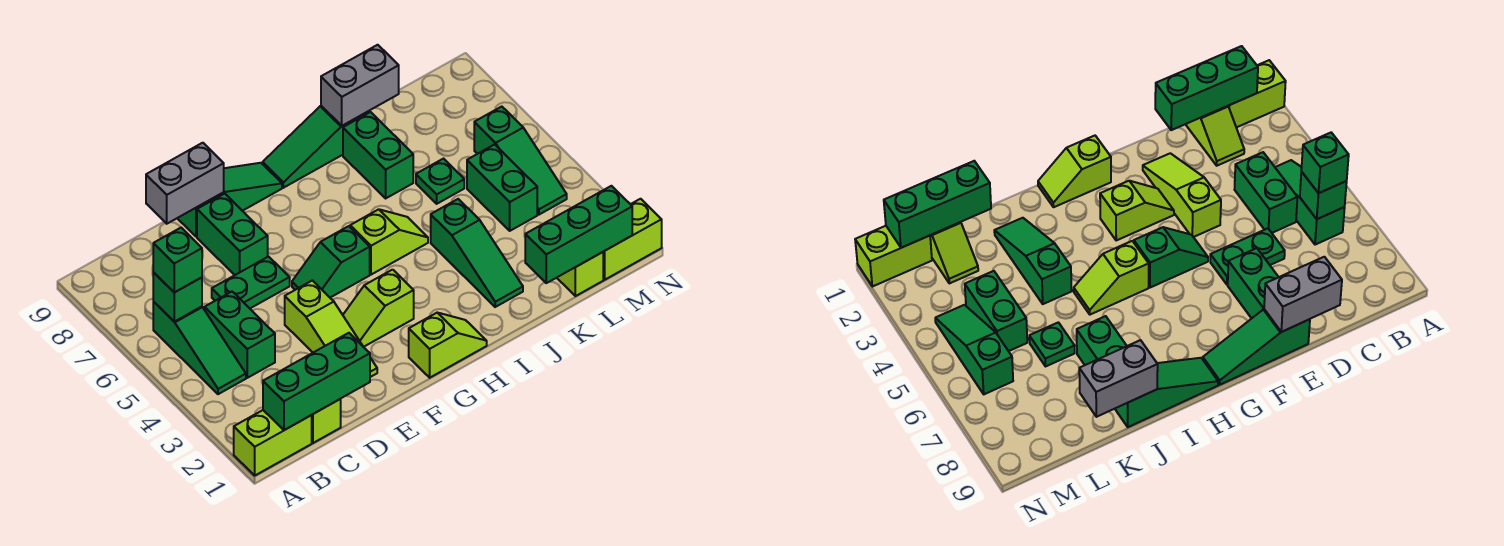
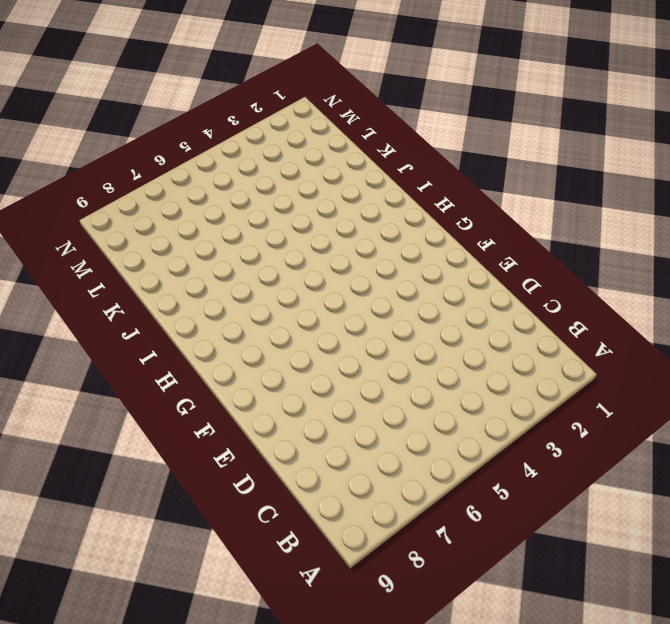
none -> lime brick A1:B1 level 1
none -> green slope B4:B6 level 1 top 6
none -> lime slope C1:C2 level 1 top 1

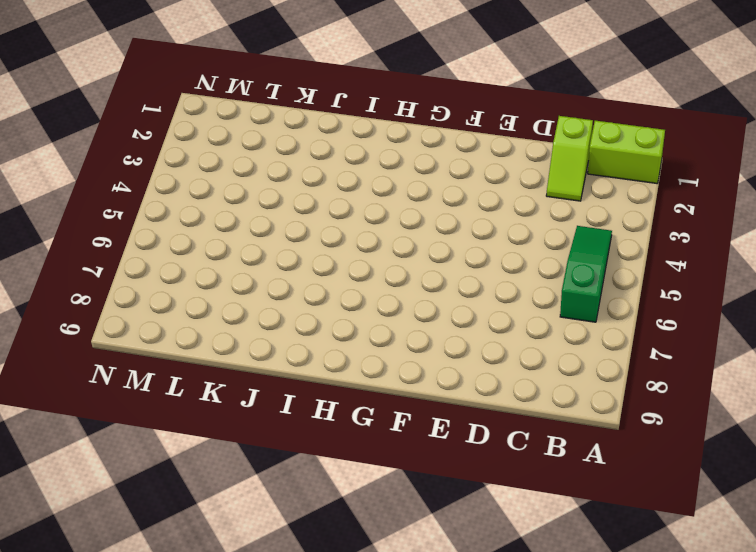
none -> green brick C4:C5 level 1
none -> green plate D6:E6 level 1
none -> lime slope E2:E4 level 1 top 4

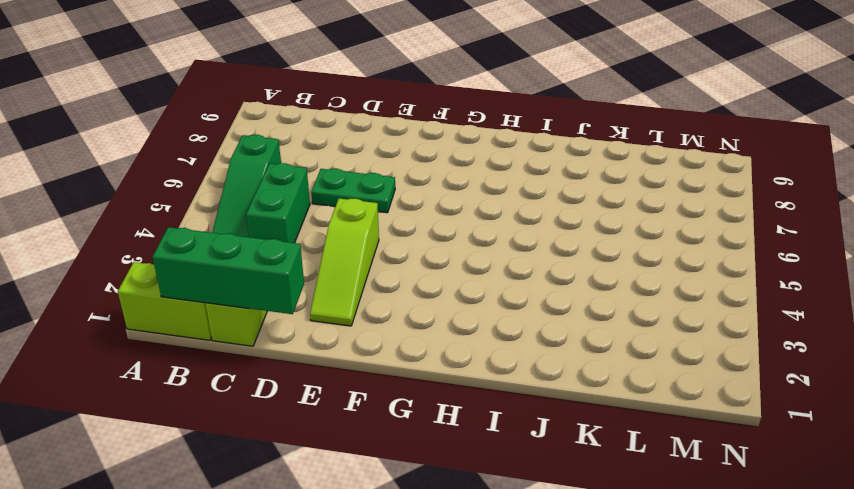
none -> green brick E7:E8 level 1
none -> green slope E9:G9 level 1 top E
none -> lime slope F3:G3 level 1 top G

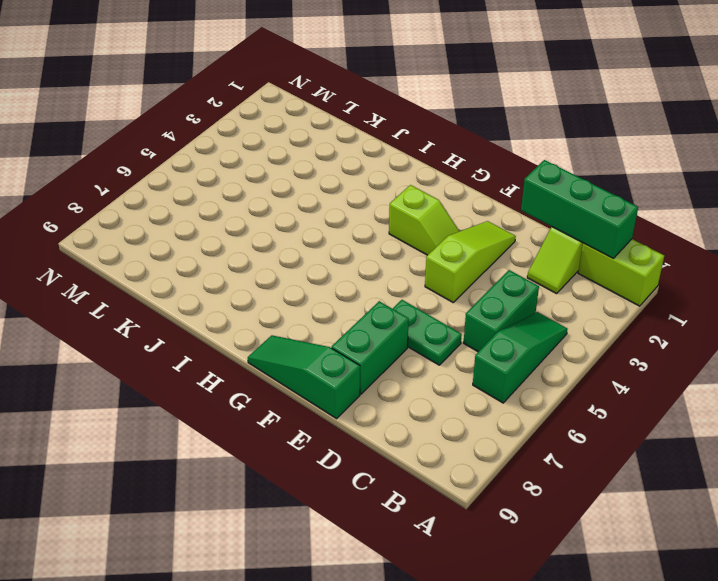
none -> green slope F5:G5 level 1 top G
none -> lime slope G1:H1 level 1 top G
none -> lime slope H5:I5 level 1 top H

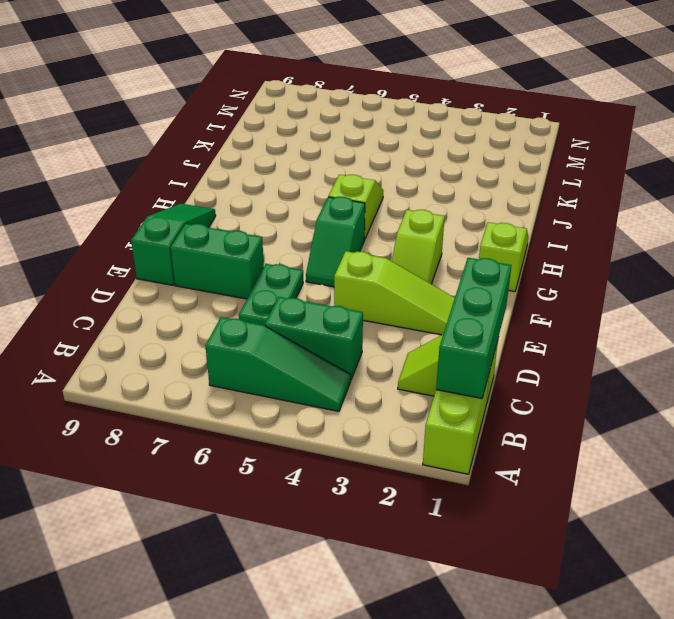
none -> green slope H9:J9 level 1 top J
none -> green slope J2:J4 level 1 top 4
none -> green brick J7:J8 level 1

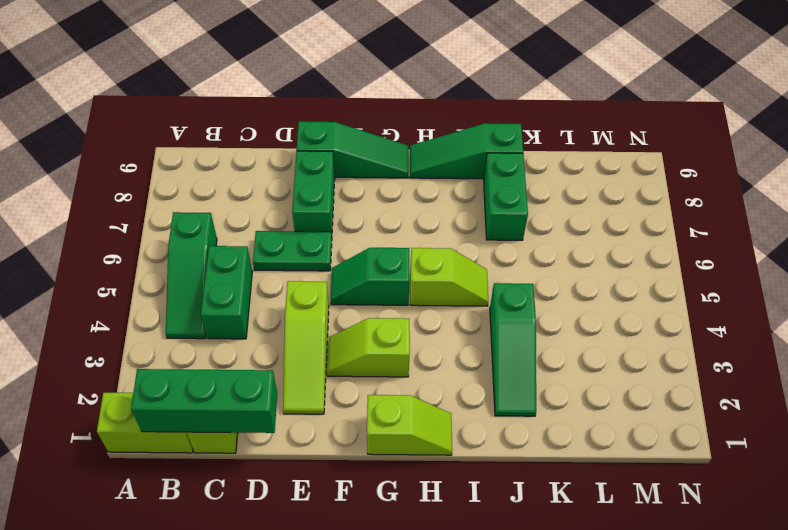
none -> green plate K6 level 1
none -> lime slope L1:L2 level 1 top 1
none -> green brick L4:L5 level 1

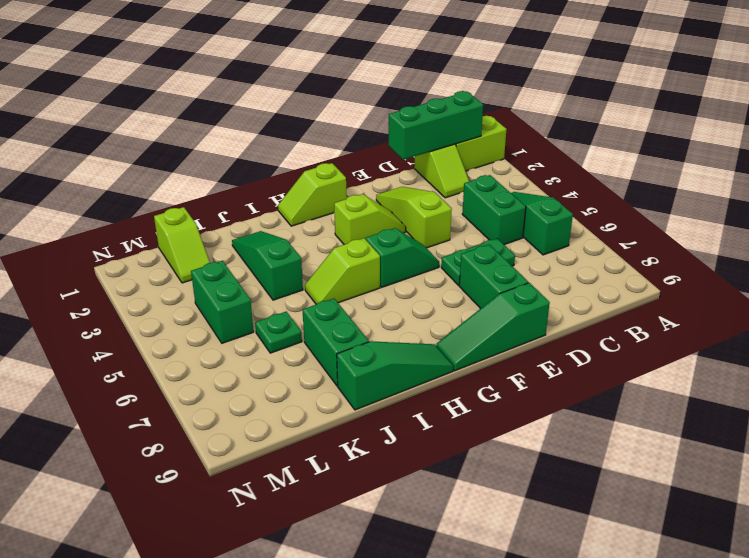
none -> lime brick M1:N1 level 1
none -> green slope M4:M6 level 1 top 6
none -> green brick B6 level 2

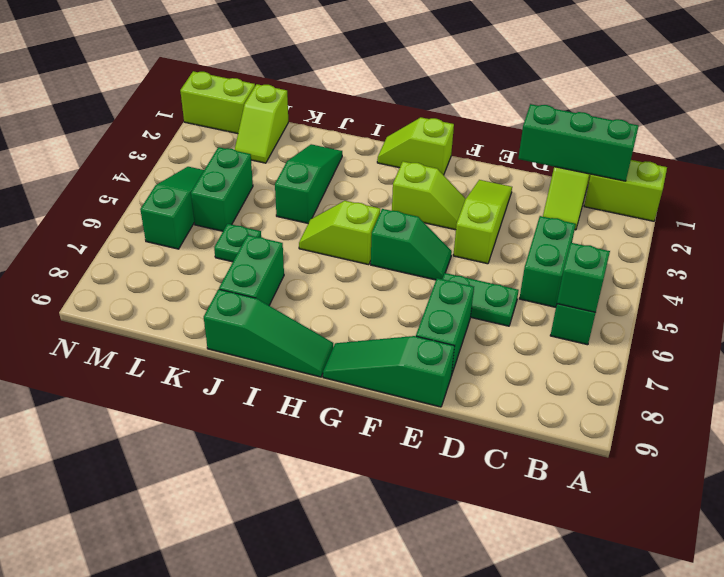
none -> grey brick D9:E9 level 2
none -> grey brick J9:K9 level 2
none -> green brick K1:M1 level 2

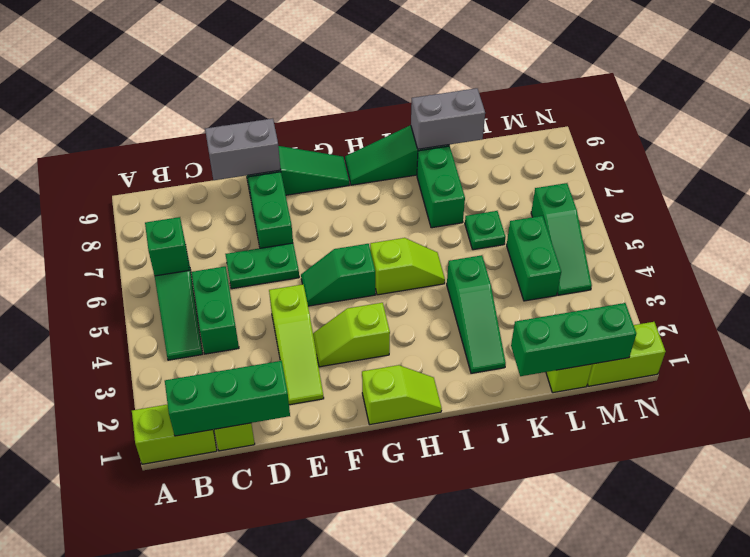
none -> green brick B6 level 3

